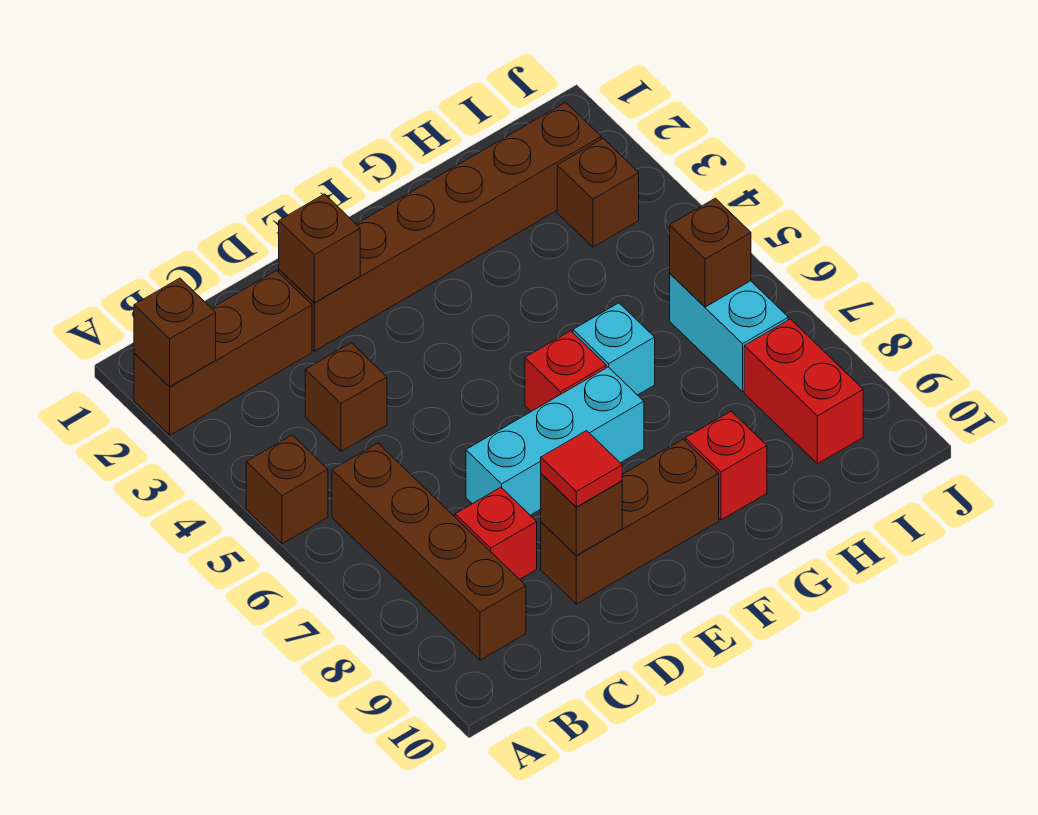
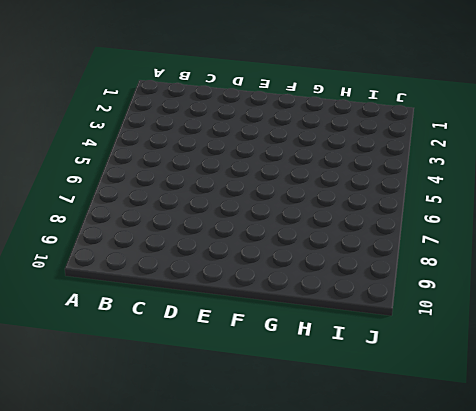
none -> brown brick A2:C2 level 1
none -> brown brick A5 level 1
none -> brown brick B6:B9 level 1

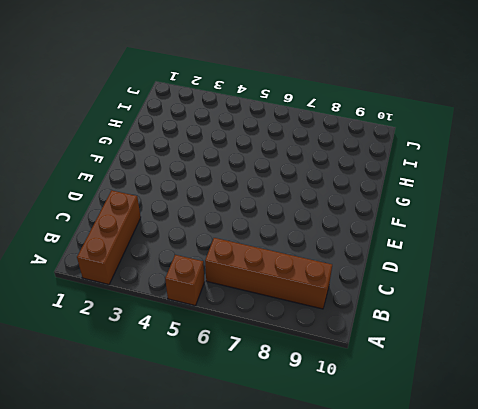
none -> brown brick C4 level 1
none -> red brick C8 level 1
none -> brown brick D2:I2 level 1

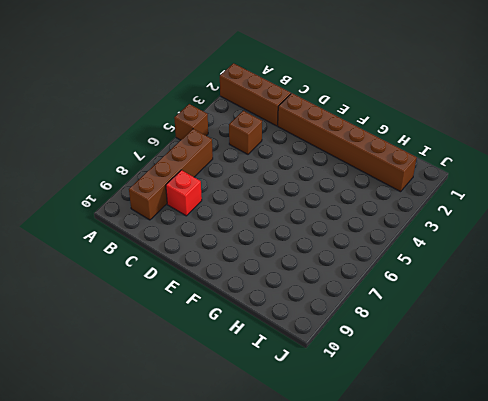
none -> cyan brick D7:F7 level 1
none -> brown brick D9:F9 level 1
none -> red brick F6 level 1

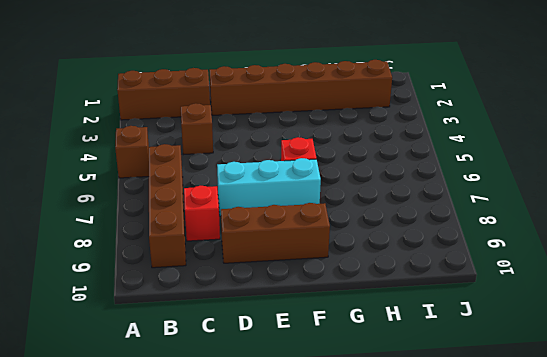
none -> cyan brick G6 level 1
none -> red brick G9 level 1
none -> brown brick I3 level 1

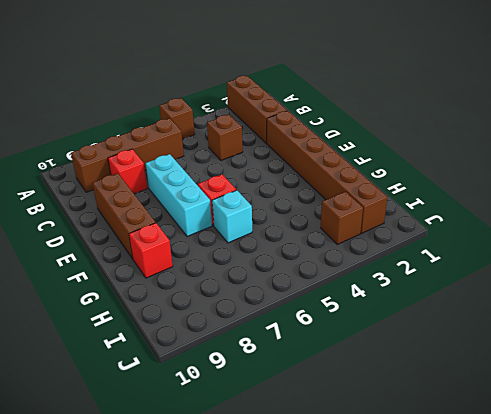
none -> cyan brick I6:I7 level 1
none -> red brick I8:I9 level 1
none -> brown brick A2 level 2

